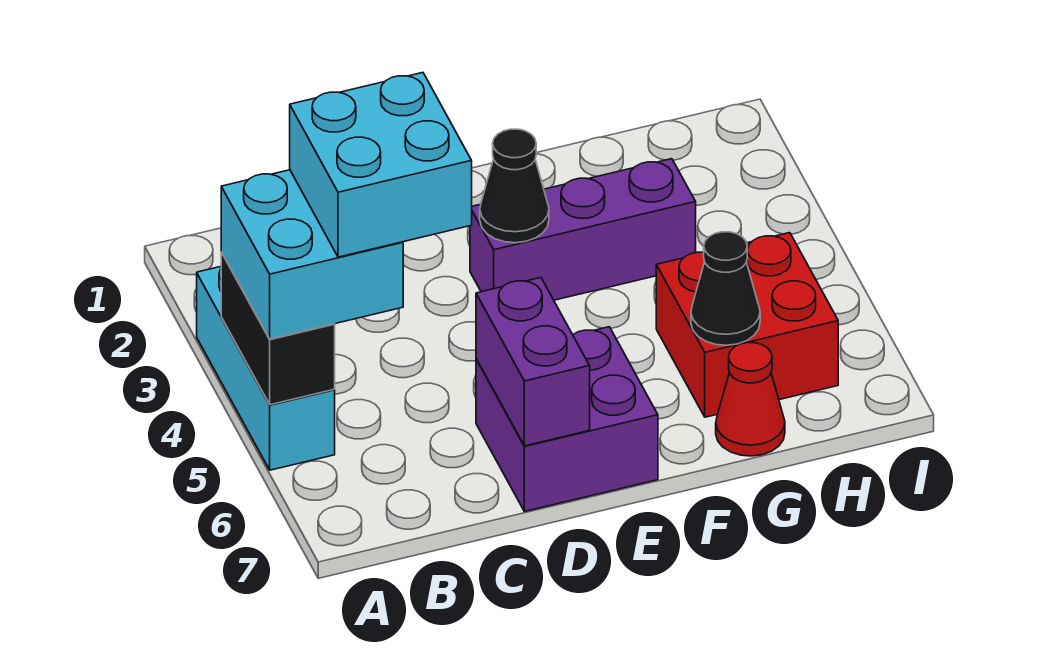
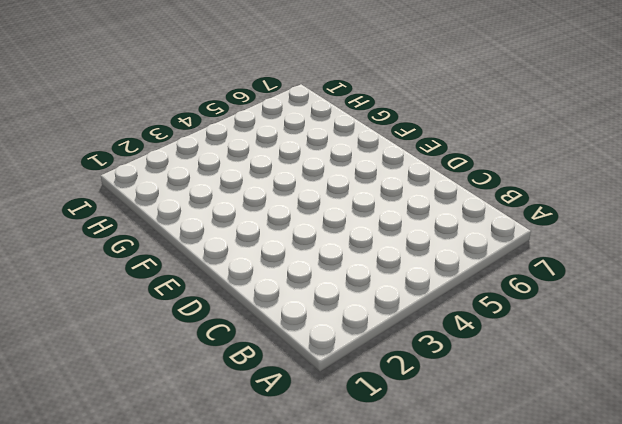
none -> cyan brick A3:A5 level 1
none -> purple brick D6:E7 level 1

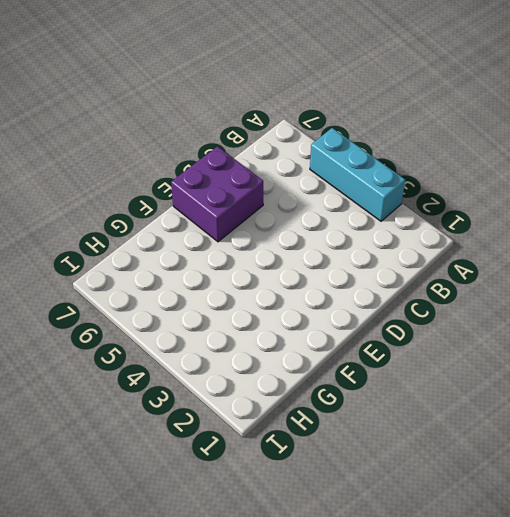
none -> purple brick E3:G3 level 1
none -> red brick G5:H6 level 1

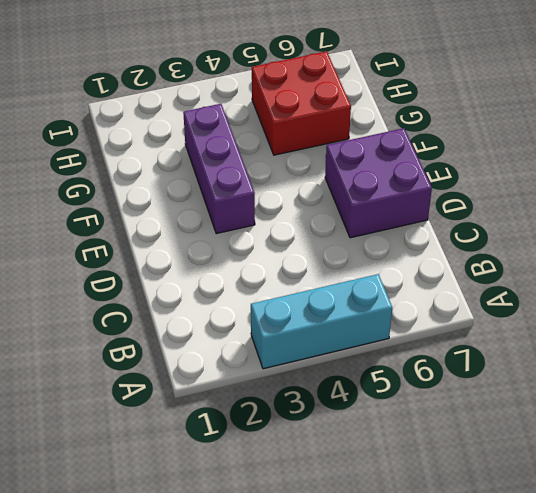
none -> red cone G7 level 1
none -> black brick A4:A5 level 2

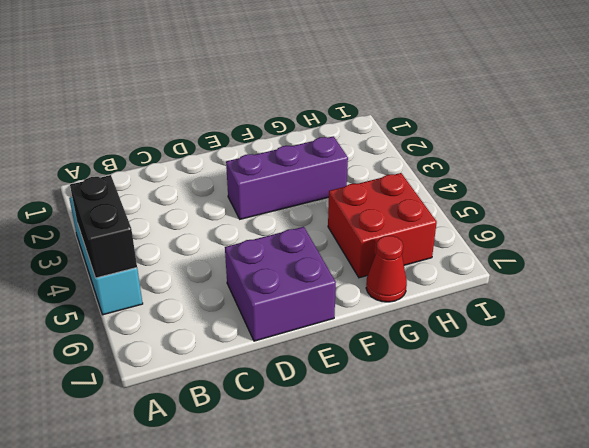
none -> purple brick D6:D7 level 2
none -> black cone E3 level 2

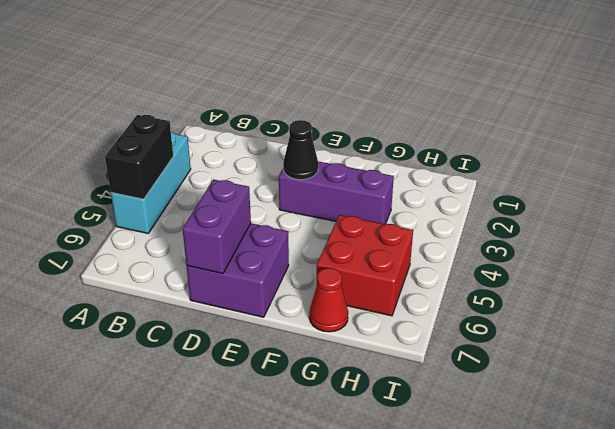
none -> black cone G6 level 2
none -> cyan brick A4:B5 level 3

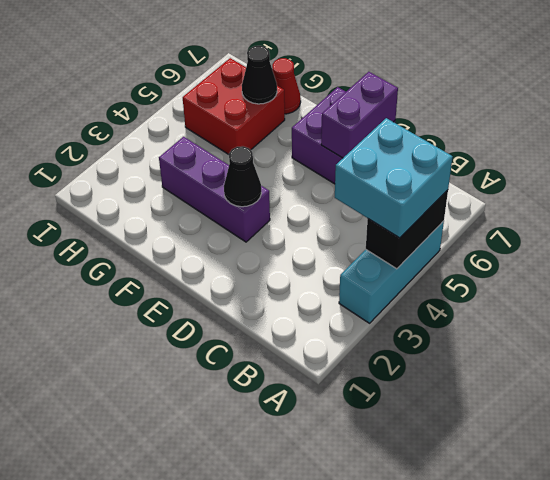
none -> cyan brick B4:C5 level 4

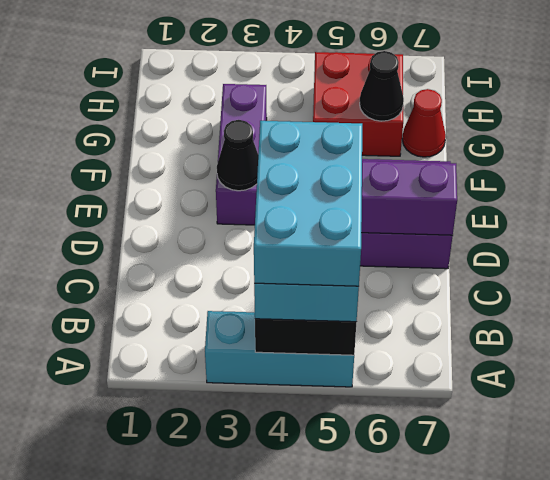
cyan brick A4:C5 level 4 -> cyan brick B4:C5 level 4

